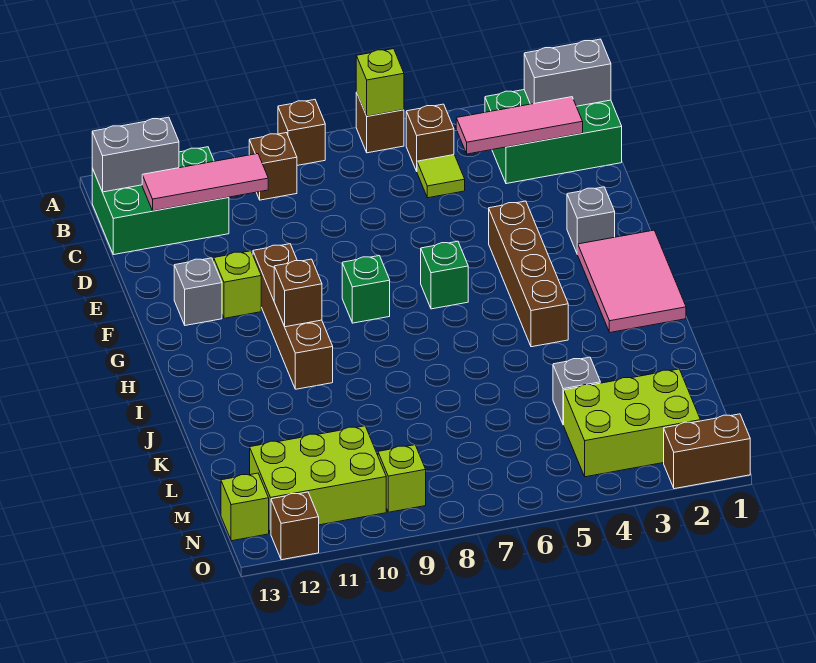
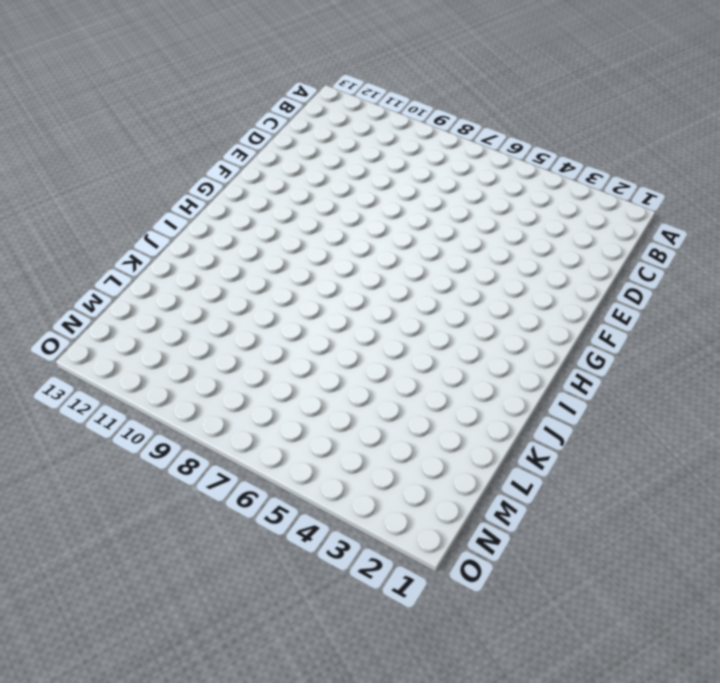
none -> brown brick A6 level 1
none -> brown brick A8 level 1
none -> green brick B1:C3 level 1

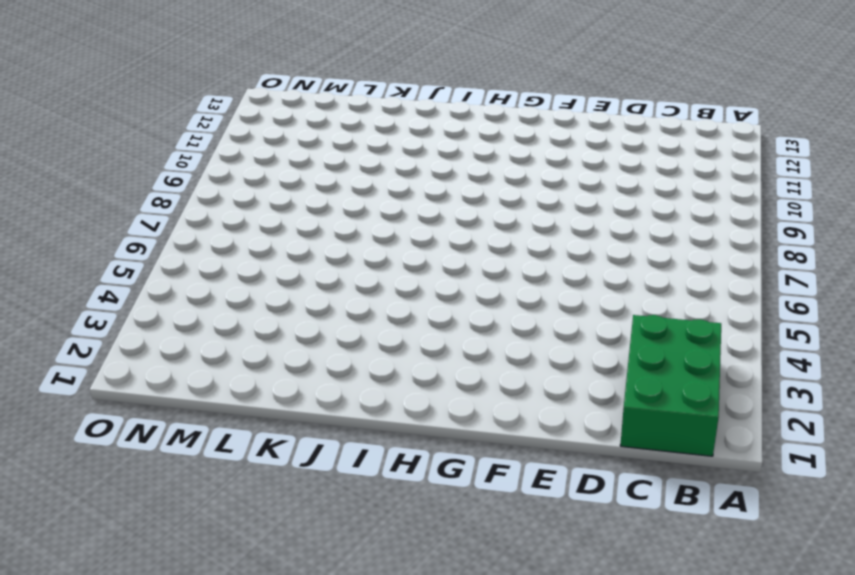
none -> brown brick A6 level 1
none -> brown brick A8 level 1
none -> brown brick B5 level 1

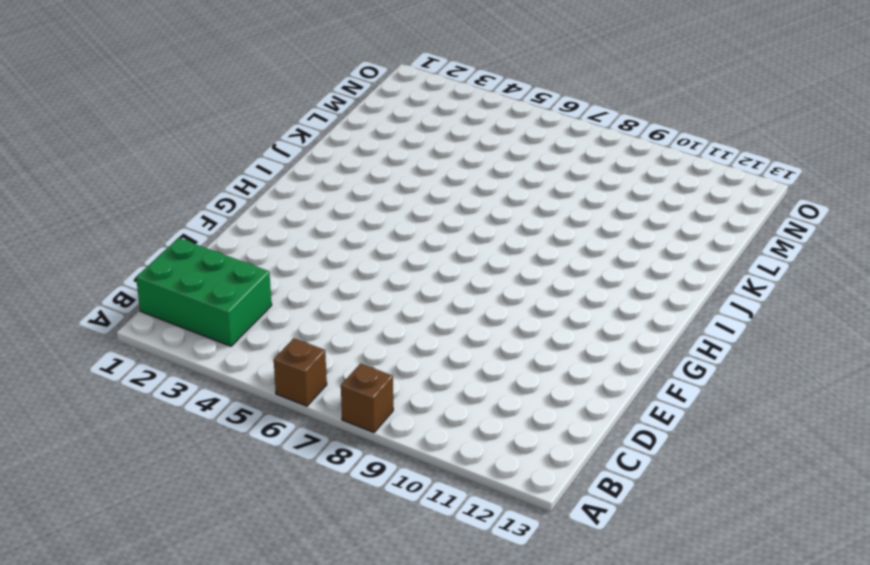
none -> brown brick B5 level 1
none -> brown brick B9 level 1
none -> green brick B11:C13 level 1

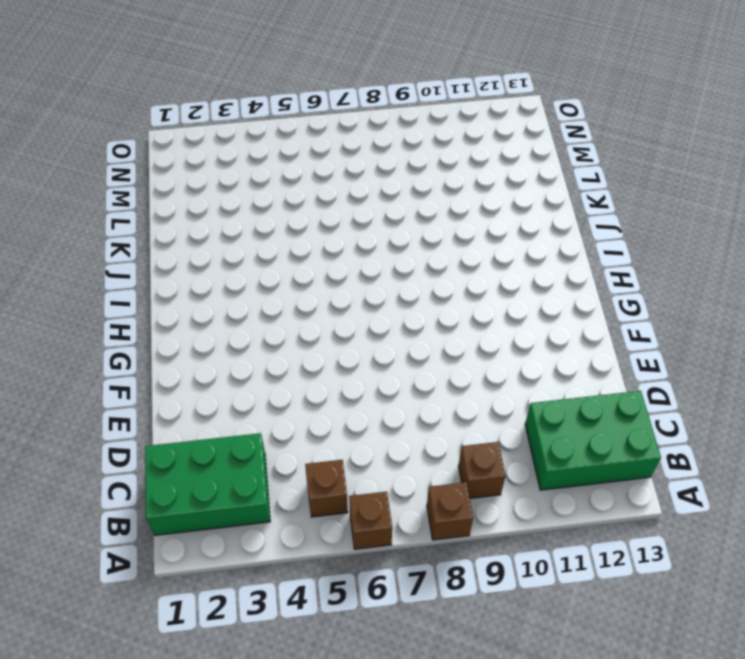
none -> lime tile C5 level 1
none -> grey brick F2 level 1
none -> brown brick F4:I4 level 1

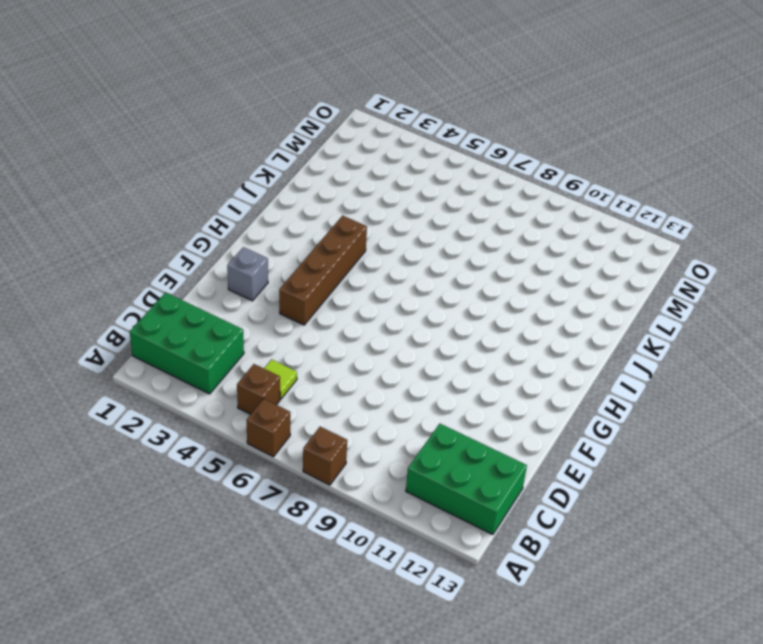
none -> brown brick B9 level 1
none -> brown brick F10:I10 level 1
none -> lime brick F11 level 1

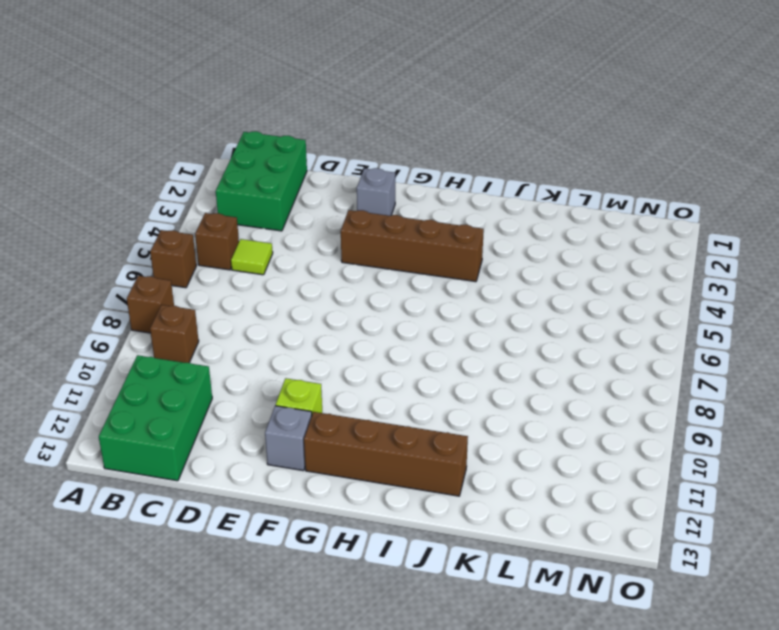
brown brick G12:J12 level 1 -> brown brick F10:I10 level 1
none -> pink tile G1:I2 level 1
none -> green brick G6 level 1
none -> green brick G8 level 1

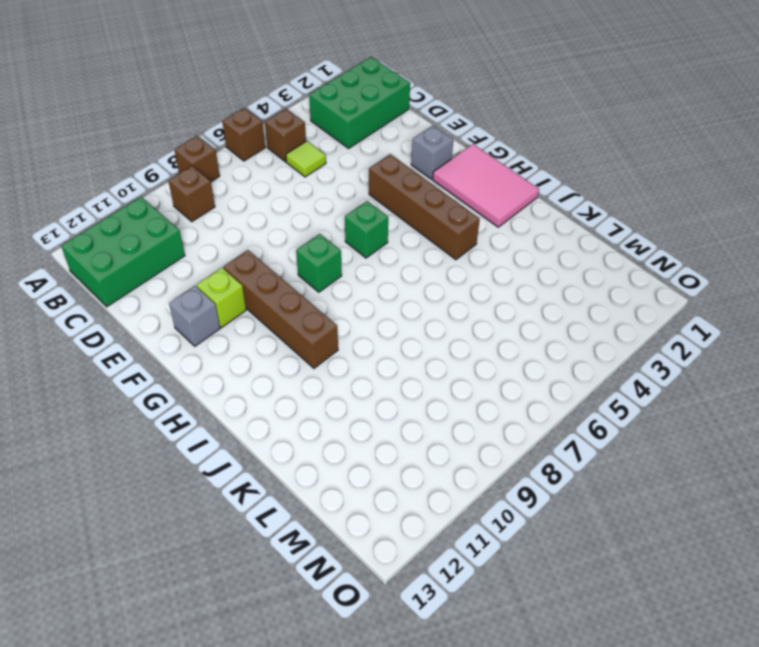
none -> grey brick L4 level 1
none -> lime brick M2:N4 level 1
none -> lime brick M10:N12 level 1

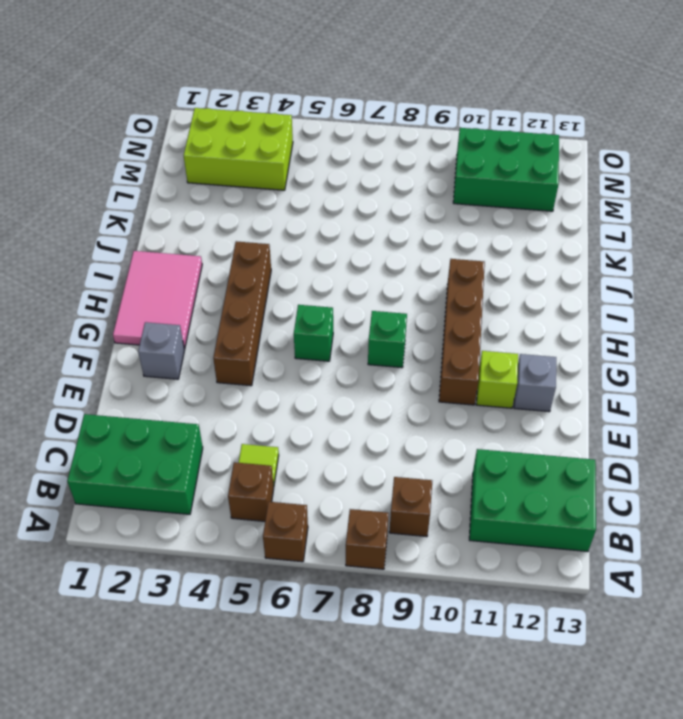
green brick M10:N12 level 1 -> lime brick M10:N12 level 1
none -> grey brick L4 level 1
none -> lime brick N9 level 1
none -> lime brick N13 level 1

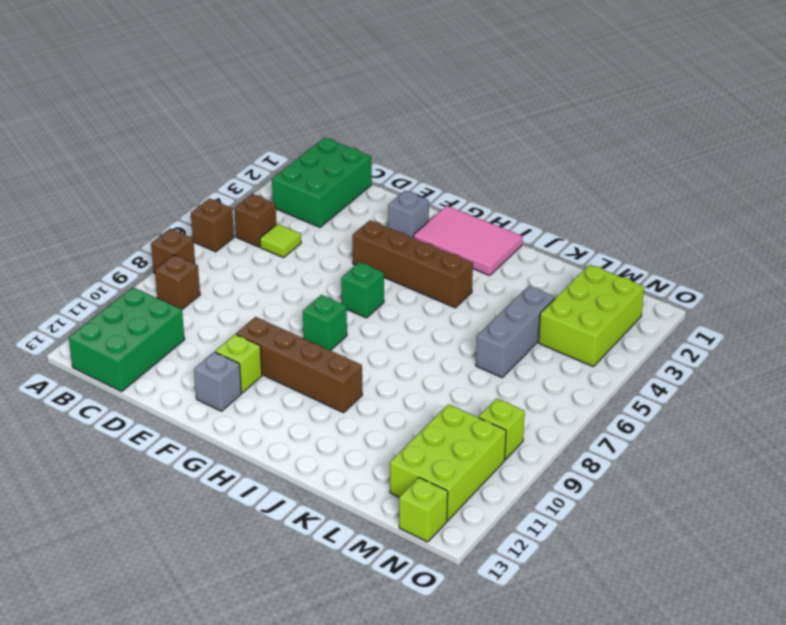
grey brick L4:L6 level 1 -> grey brick L4 level 1
none -> brown brick O1:O2 level 1
none -> brown brick O12 level 1
none -> lime brick A6 level 2

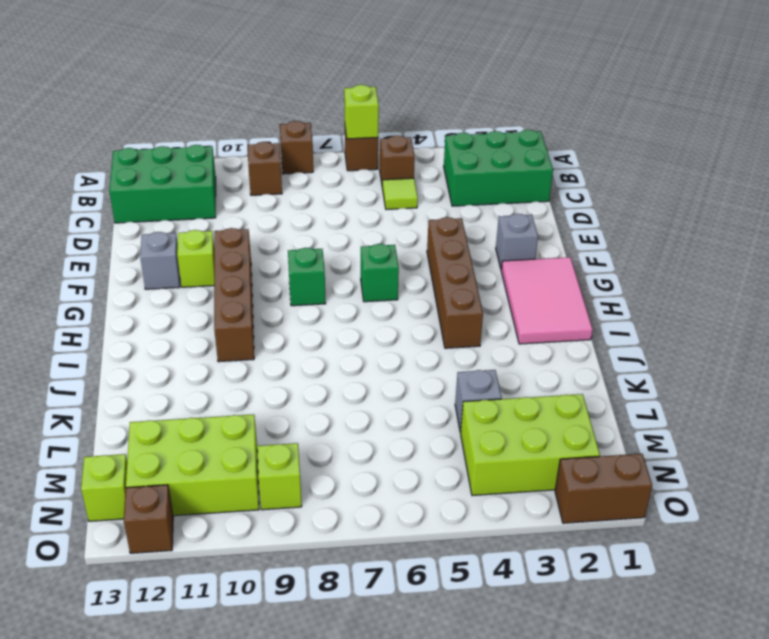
none -> grey brick B1:B2 level 2
none -> grey brick B12:B13 level 2
none -> pink tile C2:C4 level 2

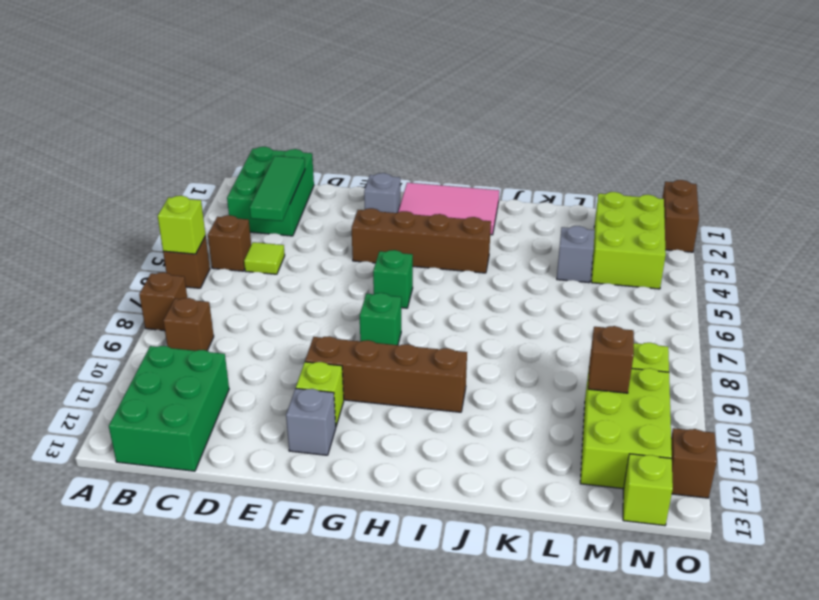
green tile C2:C4 level 2 -> pink tile C2:C4 level 2
brown brick M10 level 2 -> brown brick H10 level 2
none -> grey brick B1:B2 level 2
none -> grey brick B12:B13 level 2
none -> pink tile C10:C12 level 2

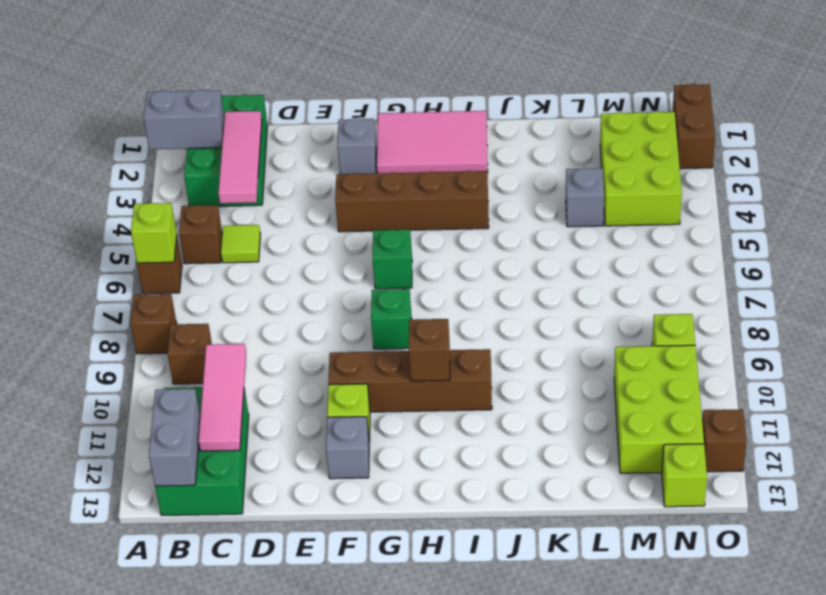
grey brick A2:B2 level 2 -> grey brick B1:B2 level 2

